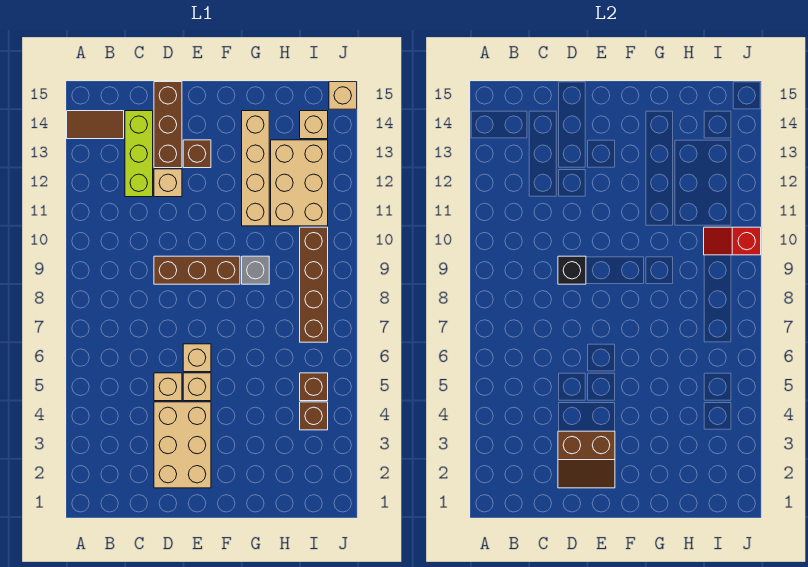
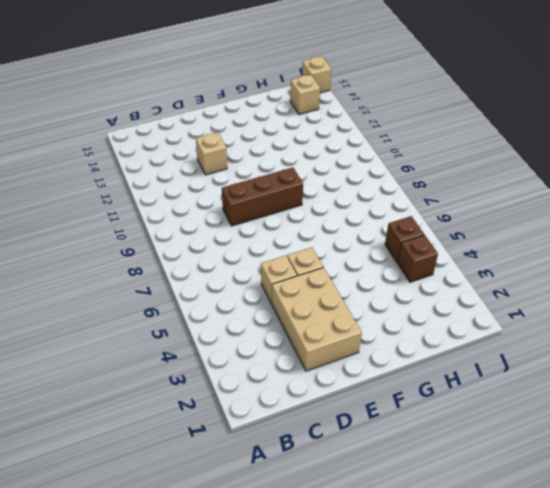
none -> brown tile A14:B14 level 1
none -> lime brick C12:C14 level 1
none -> brown brick D13:D15 level 1

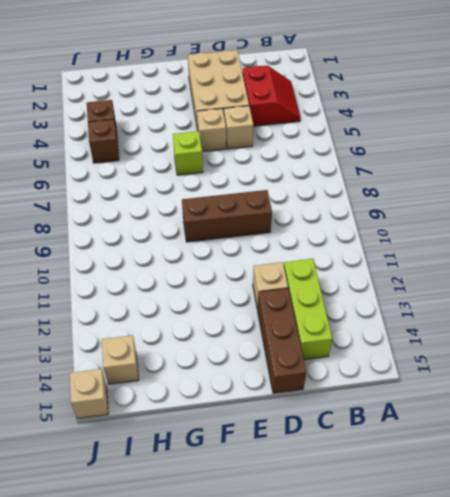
red slope B3:C4 level 1 top C -> none
lime brick F6 level 1 -> none
none -> brown tile A14:B14 level 1
none -> tan brick E6 level 1
none -> brown brick E13 level 1

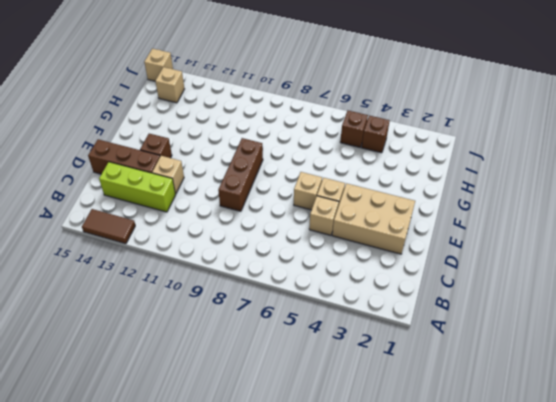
brown tile A13:A14 level 1 -> brown tile A14:B14 level 1
none -> grey brick G9 level 1
none -> tan brick G11:G14 level 1
none -> tan brick H11:I13 level 1

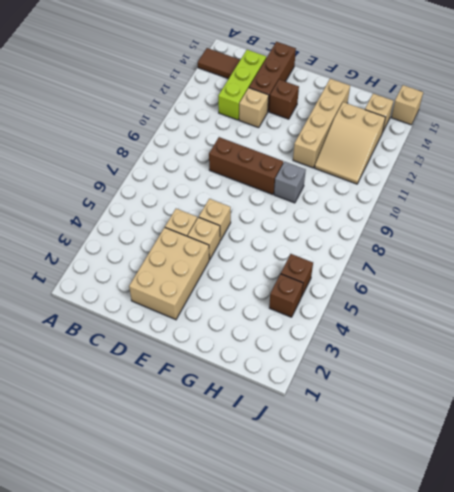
tan slope H11:I13 level 1 top 13 -> tan brick H11:I13 level 1
none -> brown brick I7:I10 level 1
none -> brown slope D2:E3 level 2 top 3
none -> black brick D9 level 2

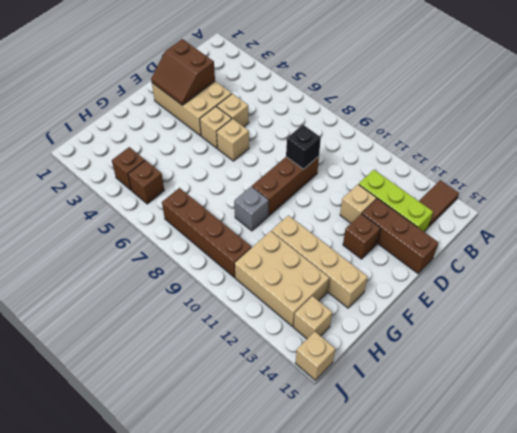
brown slope D2:E3 level 2 top D -> brown slope D2:E3 level 2 top 3
none -> red slope I10:J10 level 2 top J

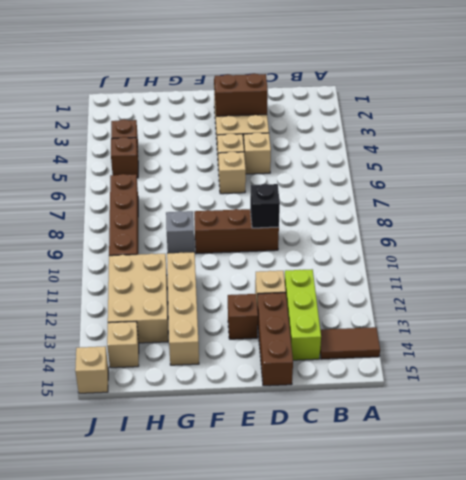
none -> red slope I10:J10 level 2 top J

